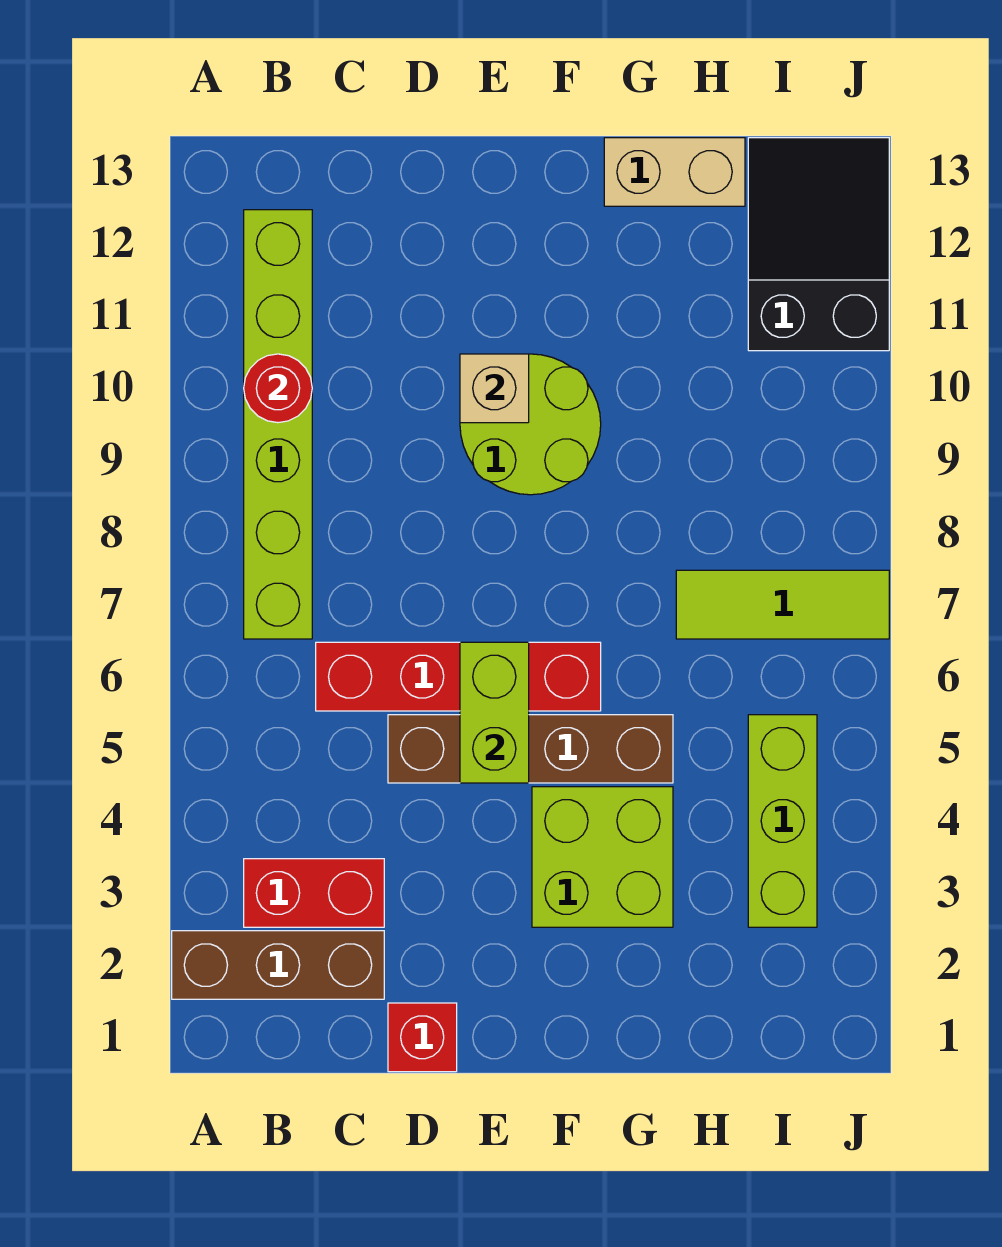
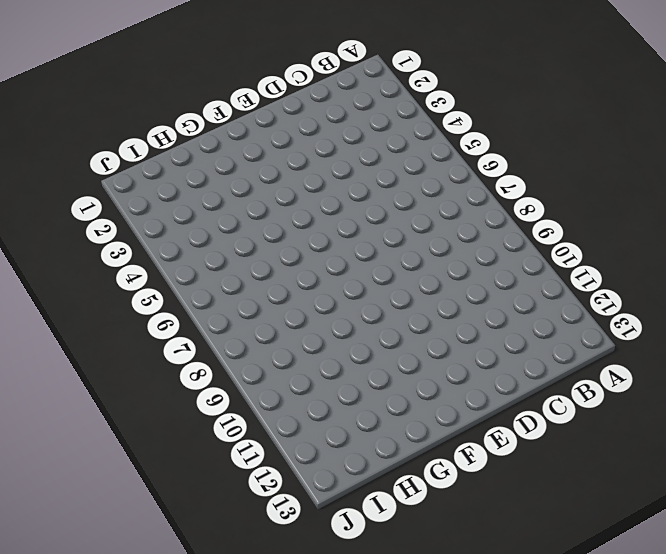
none -> brown brick A2:C2 level 1
none -> red brick B3:C3 level 1
none -> lime brick B7:B12 level 1

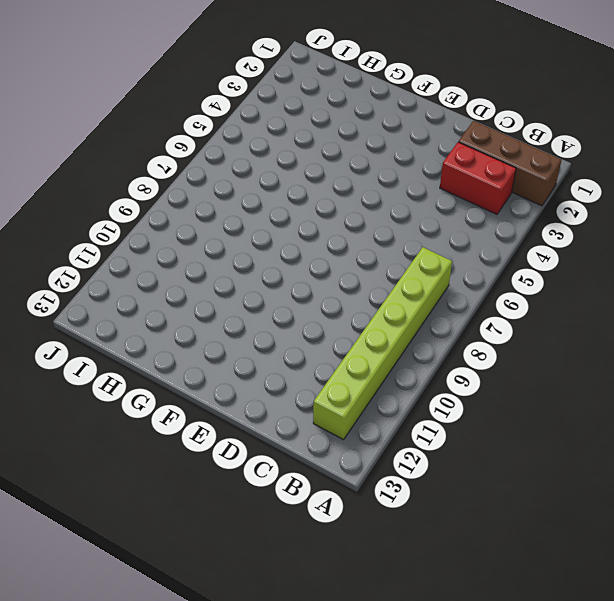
none -> red brick C6:F6 level 1
none -> red brick D1 level 1
none -> brown brick D5:G5 level 1

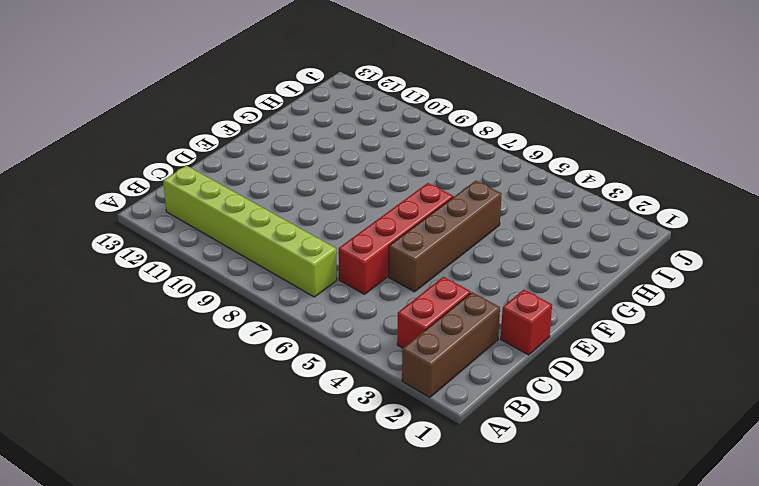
none -> lime round brick E9:F10 level 1
none -> lime brick F3:G4 level 1
none -> tan brick G13:H13 level 1

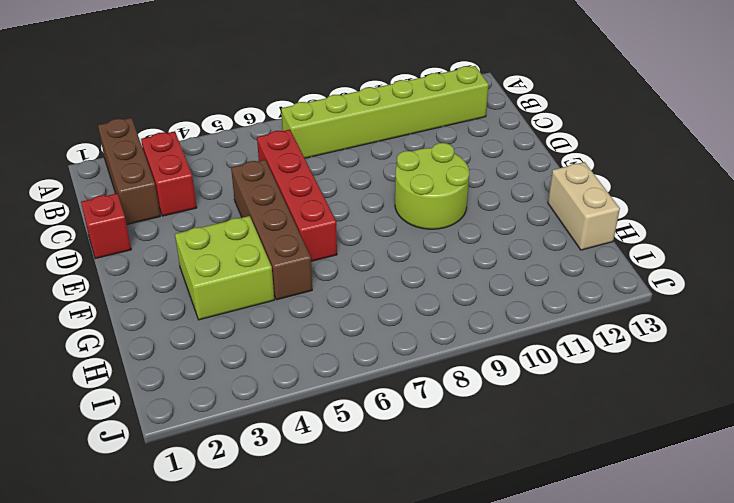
none -> lime tile H7:J7 level 1
none -> lime brick I3:I5 level 1
none -> black slope I11:J13 level 1 top 11

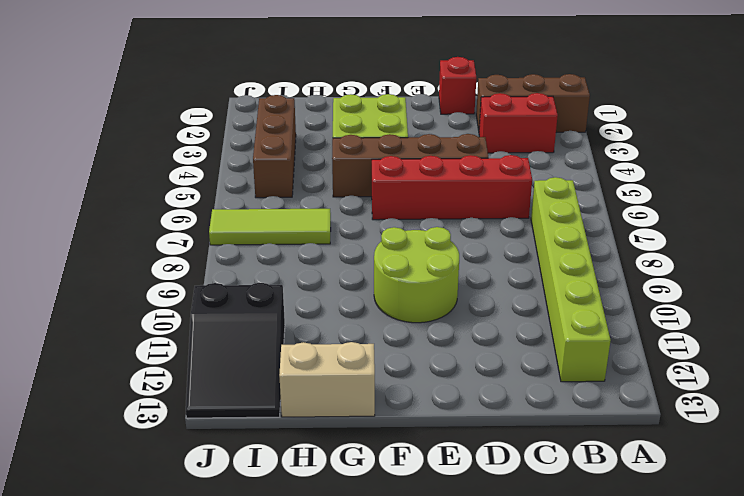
brown brick I3:I5 level 1 -> lime brick I3:I5 level 1
none -> red round brick B10 level 2
none -> lime brick E5:E6 level 2
none -> tan brick E10 level 2

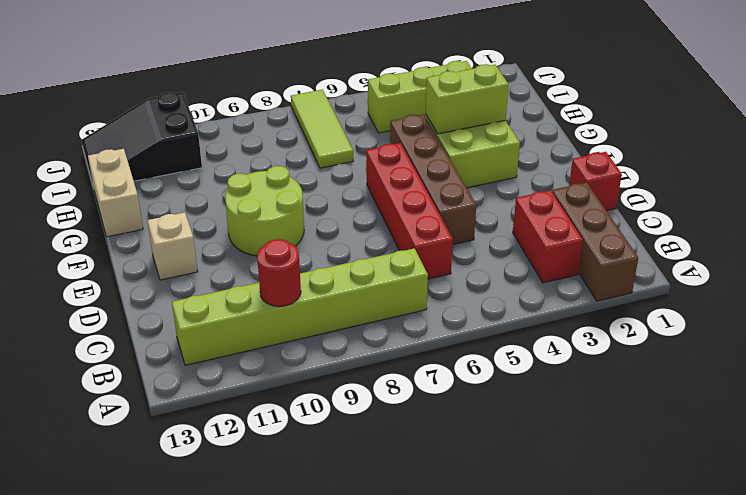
tan brick E12 level 1 -> tan brick E10 level 2
lime brick G3:G4 level 2 -> lime brick E5:E6 level 2

